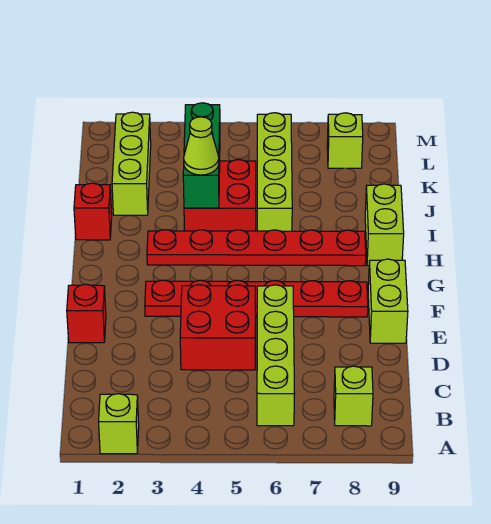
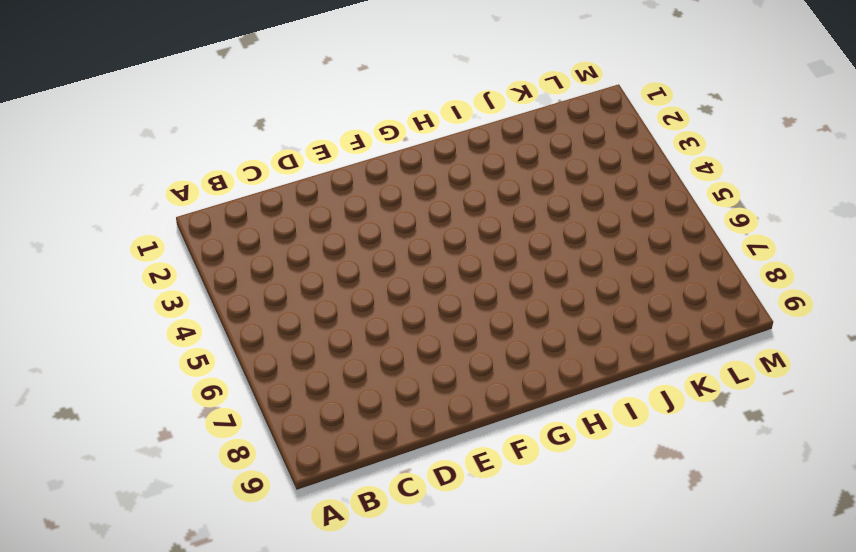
none -> lime brick A2 level 1
none -> lime brick B6:E6 level 1
none -> lime brick B8 level 1

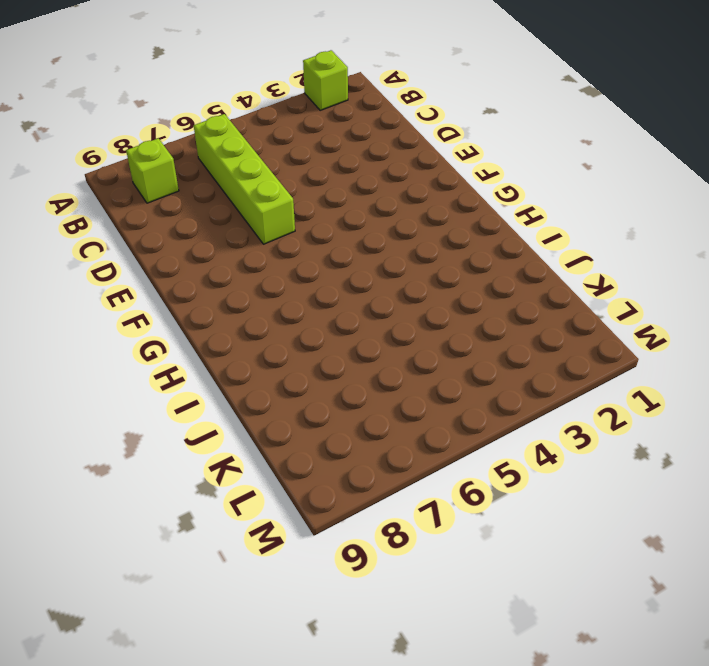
none -> red brick D4:E5 level 1
none -> red brick E1 level 1
none -> lime brick E9:F9 level 1

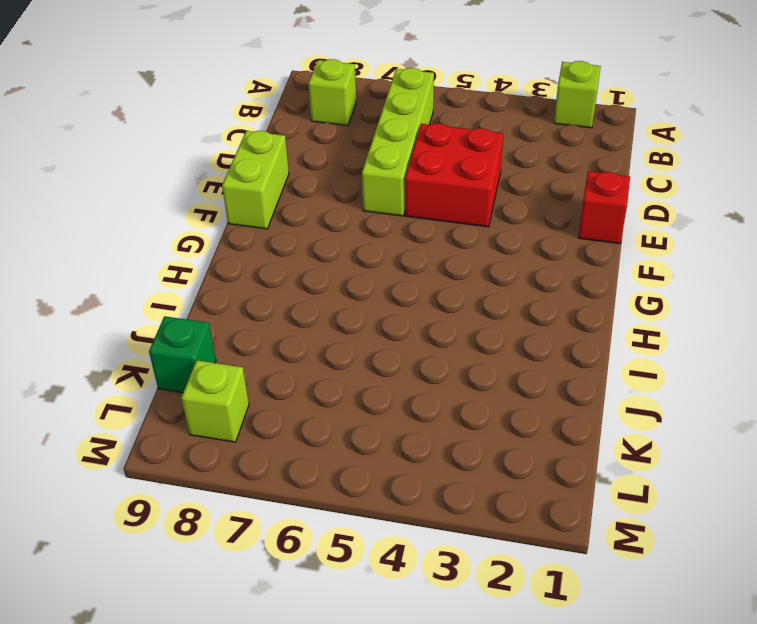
green brick K9 level 1 -> none
none -> red plate F3:F8 level 1
none -> red plate H3:H8 level 1
none -> lime brick H9:I9 level 1

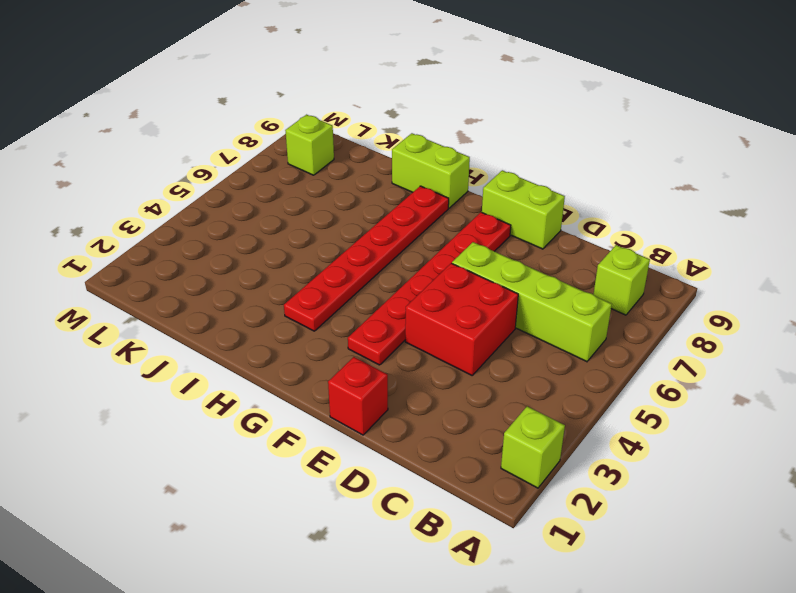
none -> red brick I1 level 1
none -> red brick I4:J5 level 1
none -> lime brick I6:L6 level 1

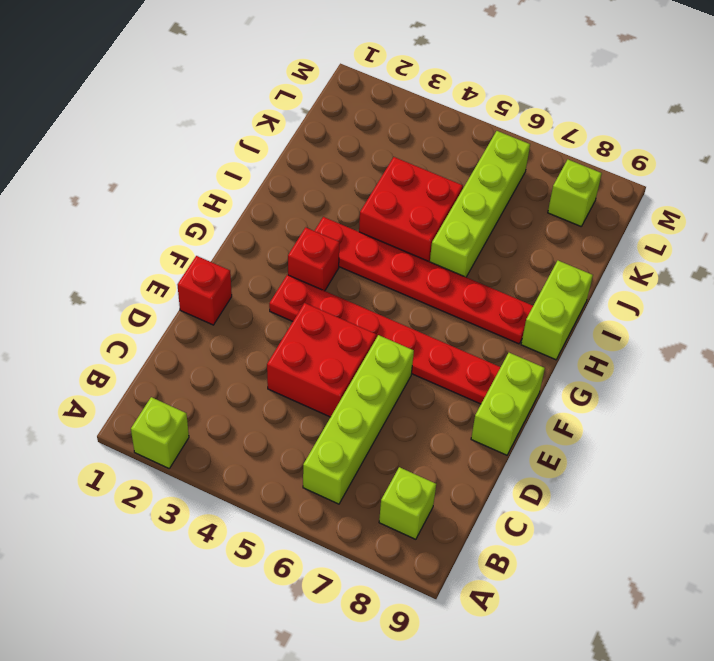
red brick G3 level 1 -> red brick I1 level 1
none -> lime brick J2:L2 level 1
none -> green brick I4:K4 level 2
none -> lime cone I4 level 3

